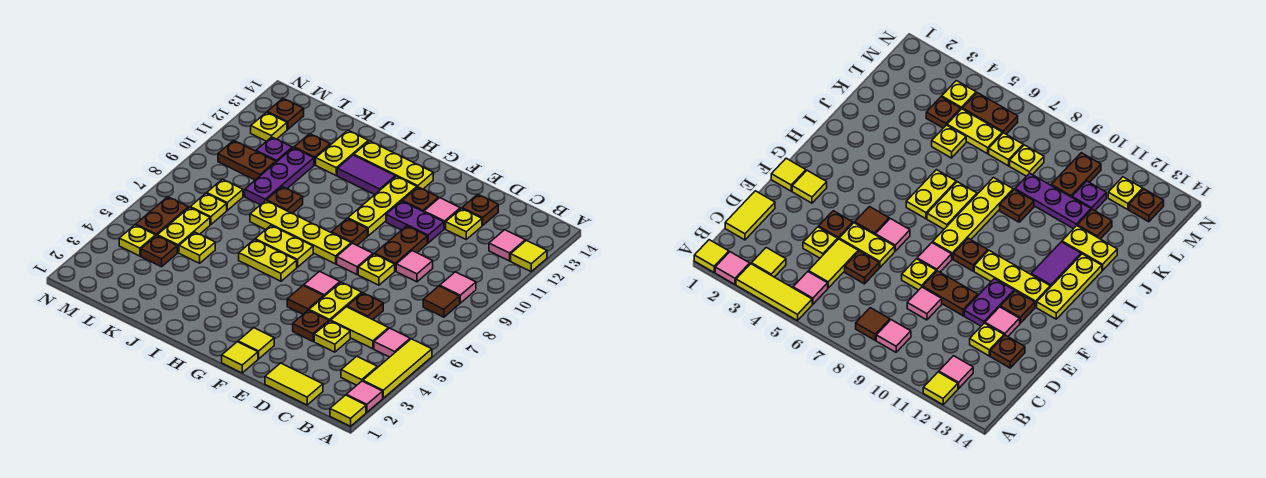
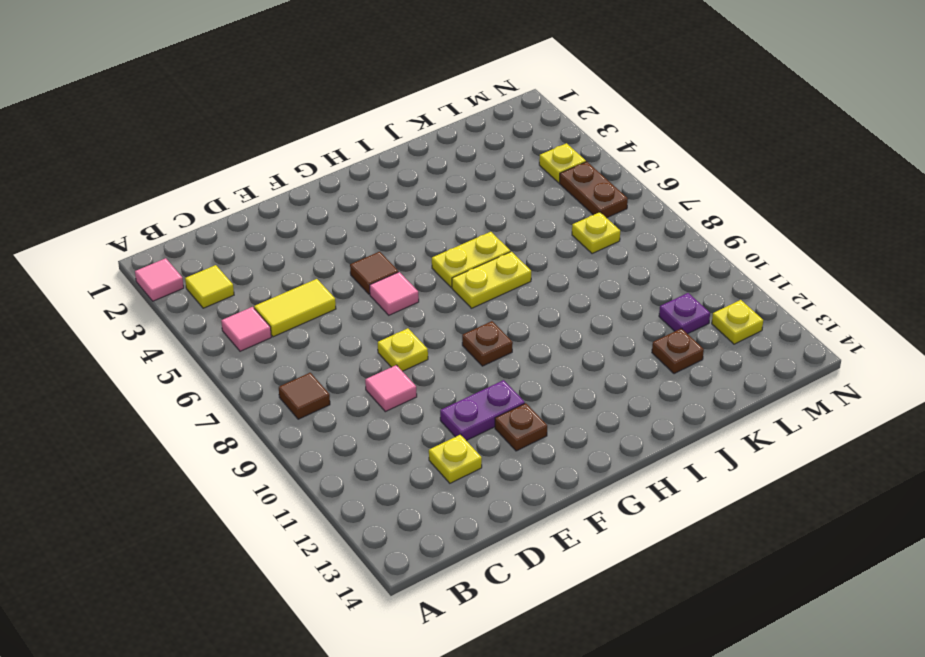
none -> yellow tile A1 level 1
none -> yellow tile A3:A5 level 1
none -> yellow tile A12 level 1
none -> pink tile B9 level 1

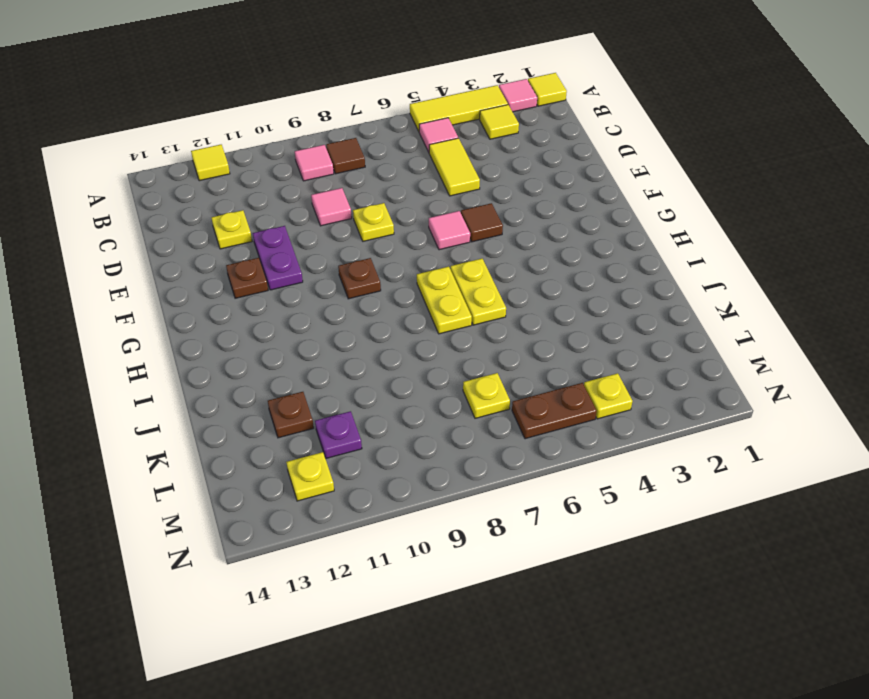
none -> pink tile B12 level 1
none -> yellow tile C1:D1 level 1
none -> yellow plate D4 level 1
none -> brown plate D6 level 1

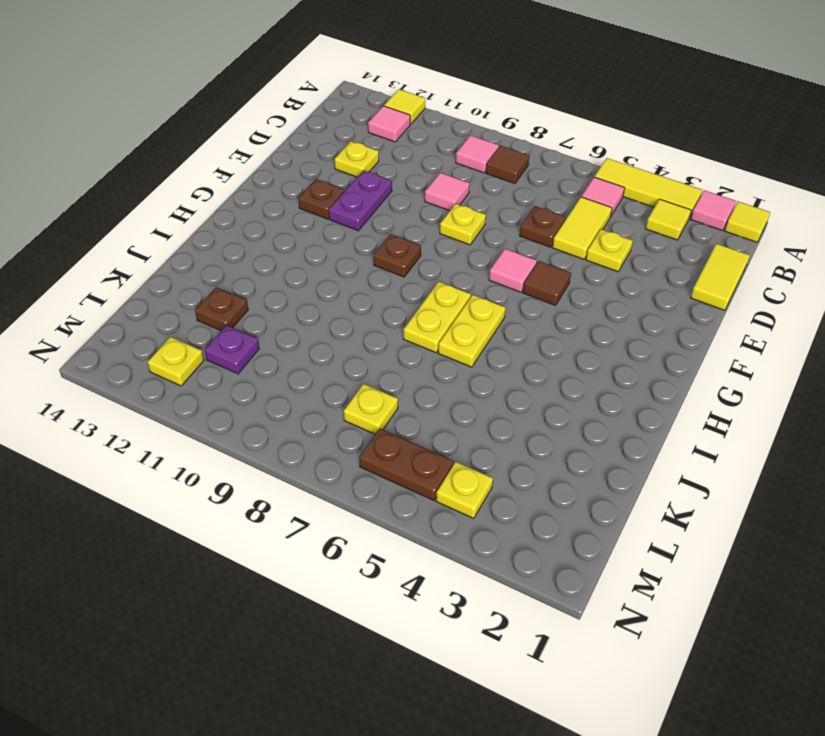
none -> brown plate D13 level 1
none -> brown plate E4 level 1
none -> yellow plate E5:E6 level 1
none -> brown plate E9:E10 level 1

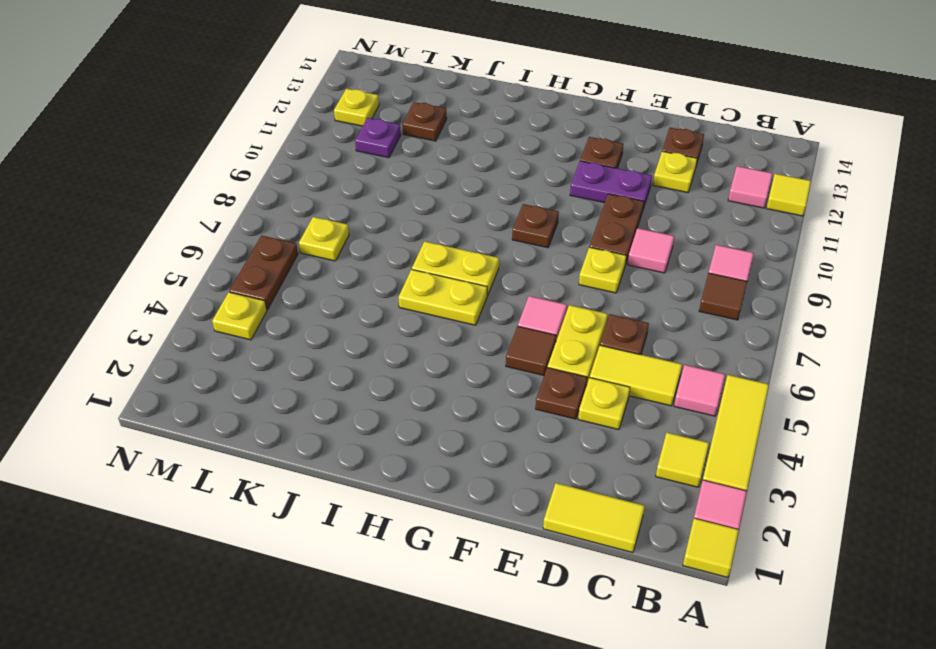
none -> pink tile E12 level 1
none -> yellow tile F1 level 1
none -> yellow tile F2 level 1
none -> pink tile F8 level 1

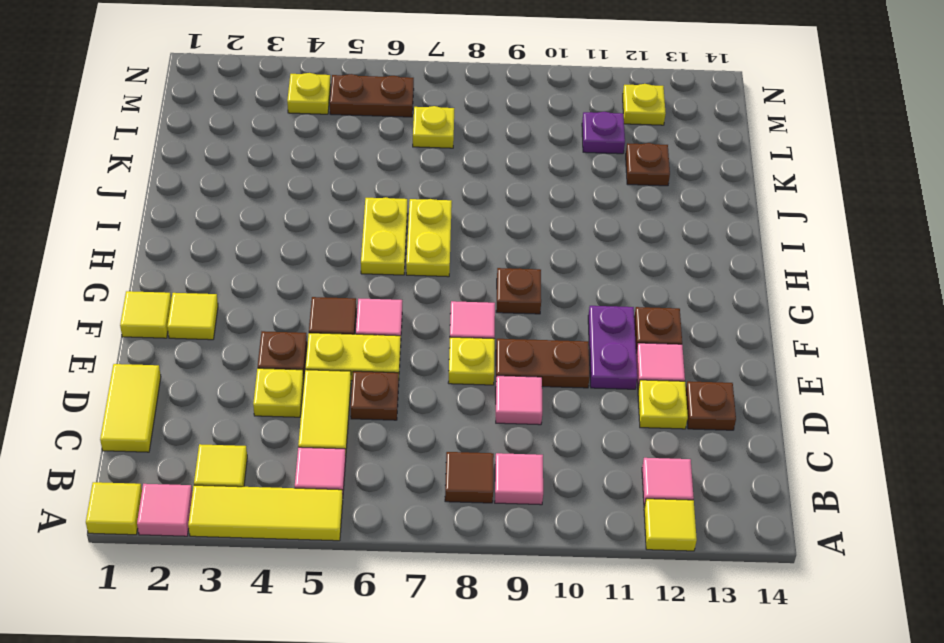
none -> yellow plate G8:J8 level 1
none -> yellow plate G10:G12 level 1
none -> yellow plate G13:I13 level 1
none -> purple tile H12:I12 level 1

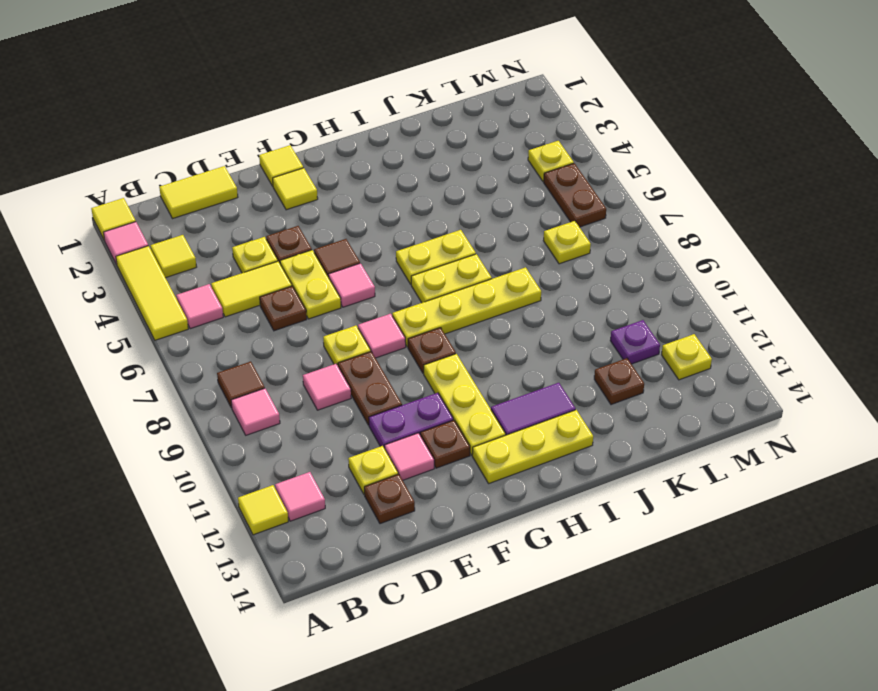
none -> brown plate J9 level 1
none -> yellow plate J12:J13 level 1
none -> yellow plate K5 level 1
none -> purple plate K9:K11 level 1

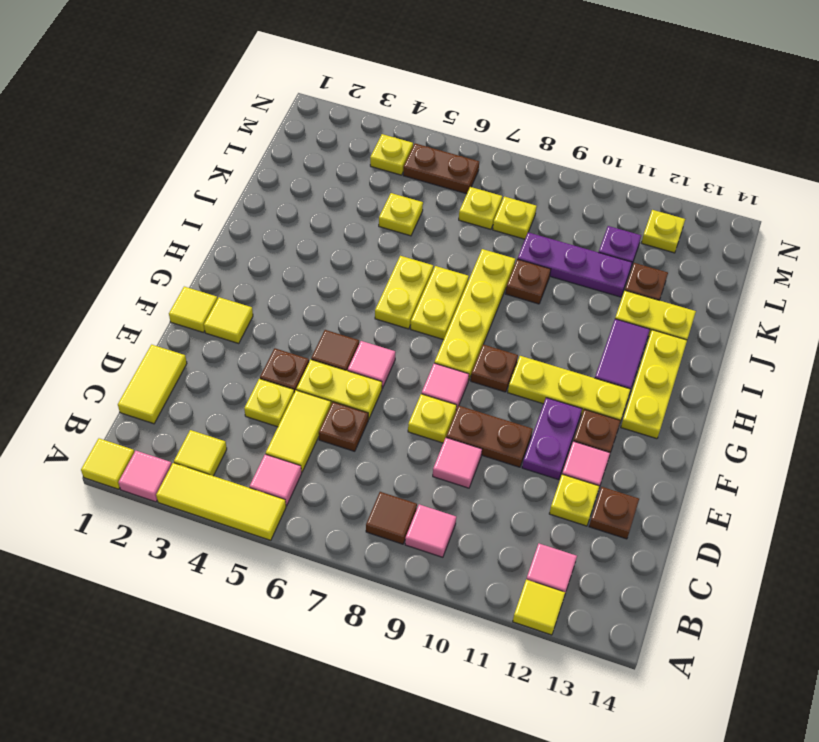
none -> brown plate L4 level 1
none -> yellow plate L5:L6 level 1
none -> brown plate L10:M10 level 1
none -> brown plate M13 level 1

